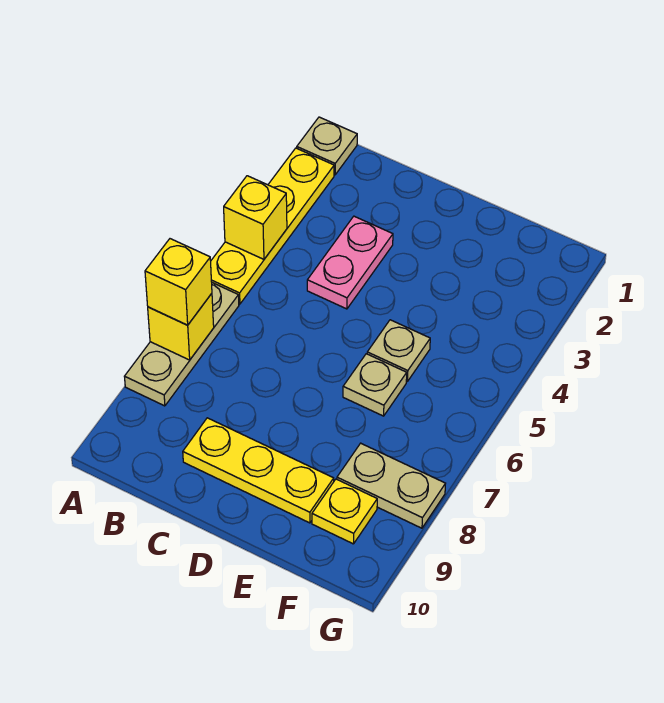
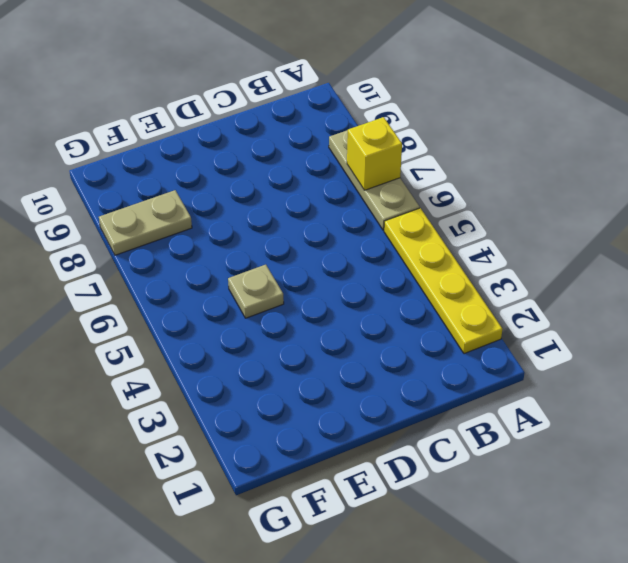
none -> tan plate A1 level 1
none -> pink plate C3:C4 level 1
none -> yellow plate C9:E9 level 1

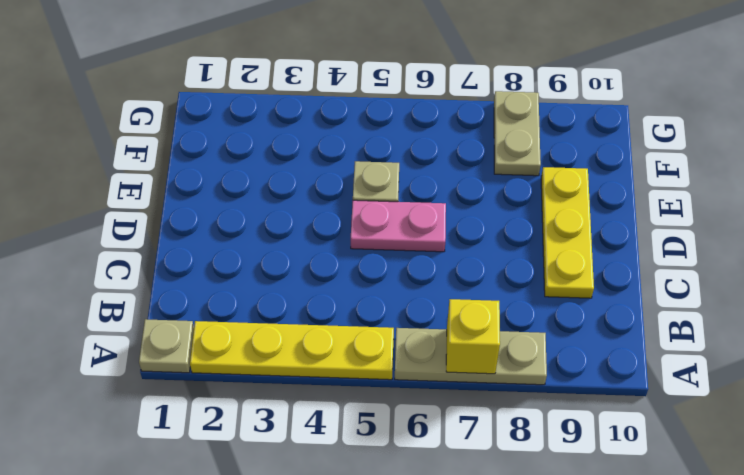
pink plate D5:D6 level 1 -> pink plate C3:C4 level 1
none -> tan plate E6 level 1
none -> yellow plate F9 level 1
none -> yellow brick A4 level 2

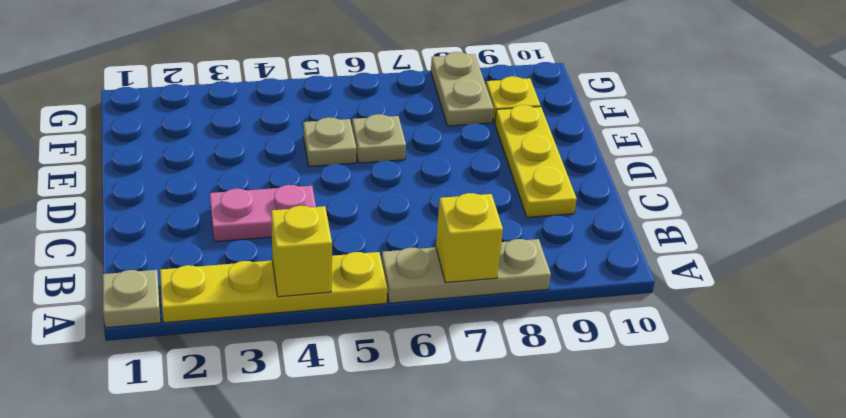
none -> yellow brick A7 level 3

